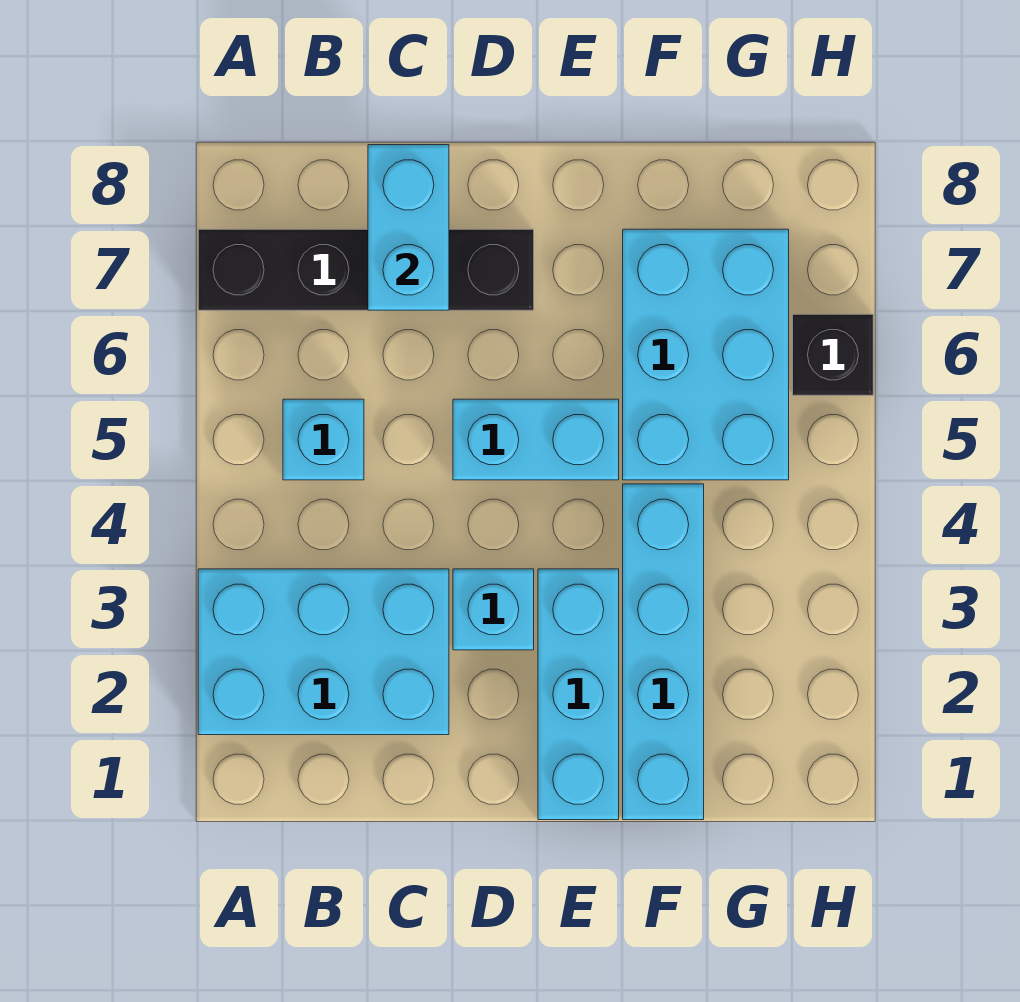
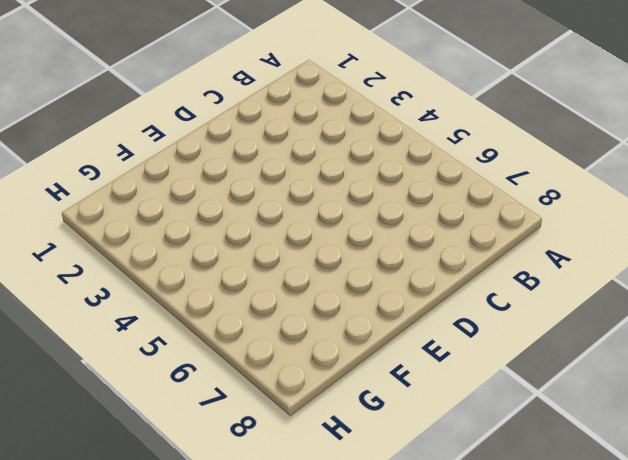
none -> cyan brick A2:C3 level 1
none -> black brick A7:D7 level 1

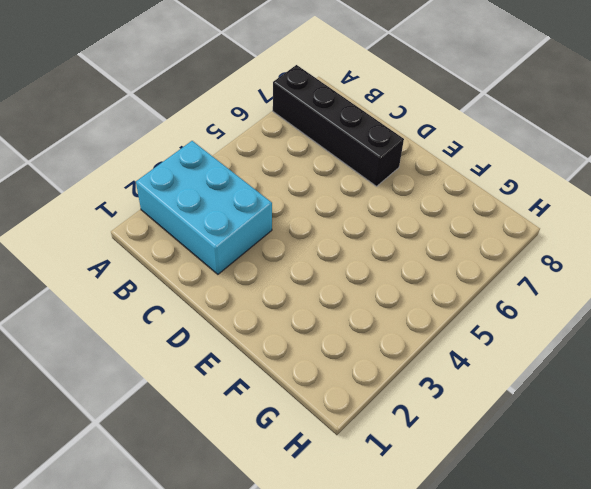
none -> cyan brick B5 level 1
none -> cyan brick D3 level 1

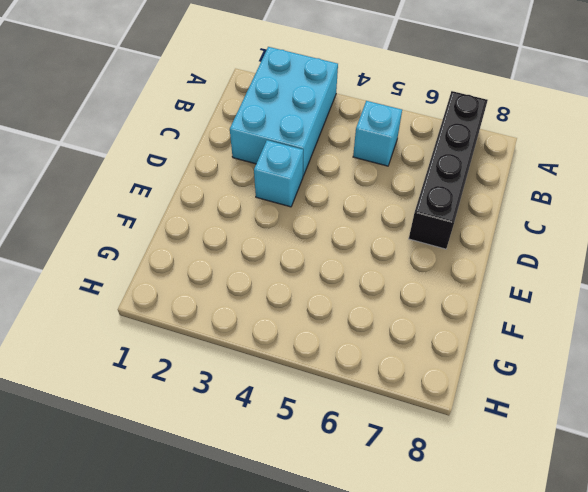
none -> cyan brick D5:E5 level 1
none -> cyan brick E1:E3 level 1

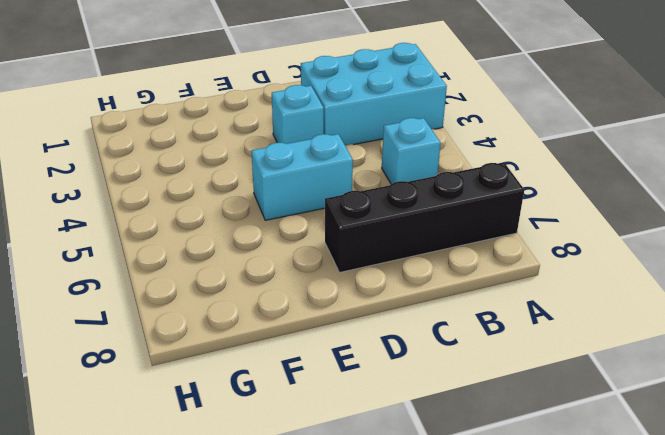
none -> cyan brick E1:E3 level 1
none -> cyan brick F1:F4 level 1

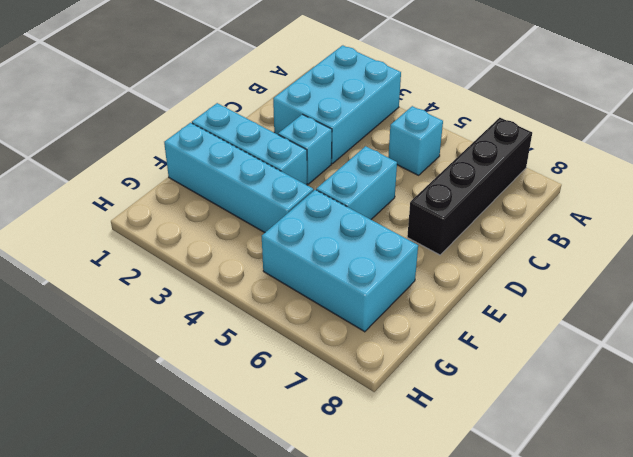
none -> black brick H6 level 1
none -> cyan brick C7:C8 level 2

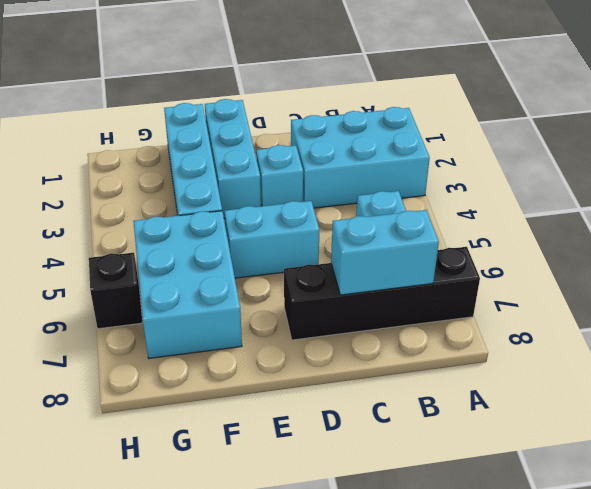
cyan brick B7:C7 level 2 -> cyan brick C7:C8 level 2

